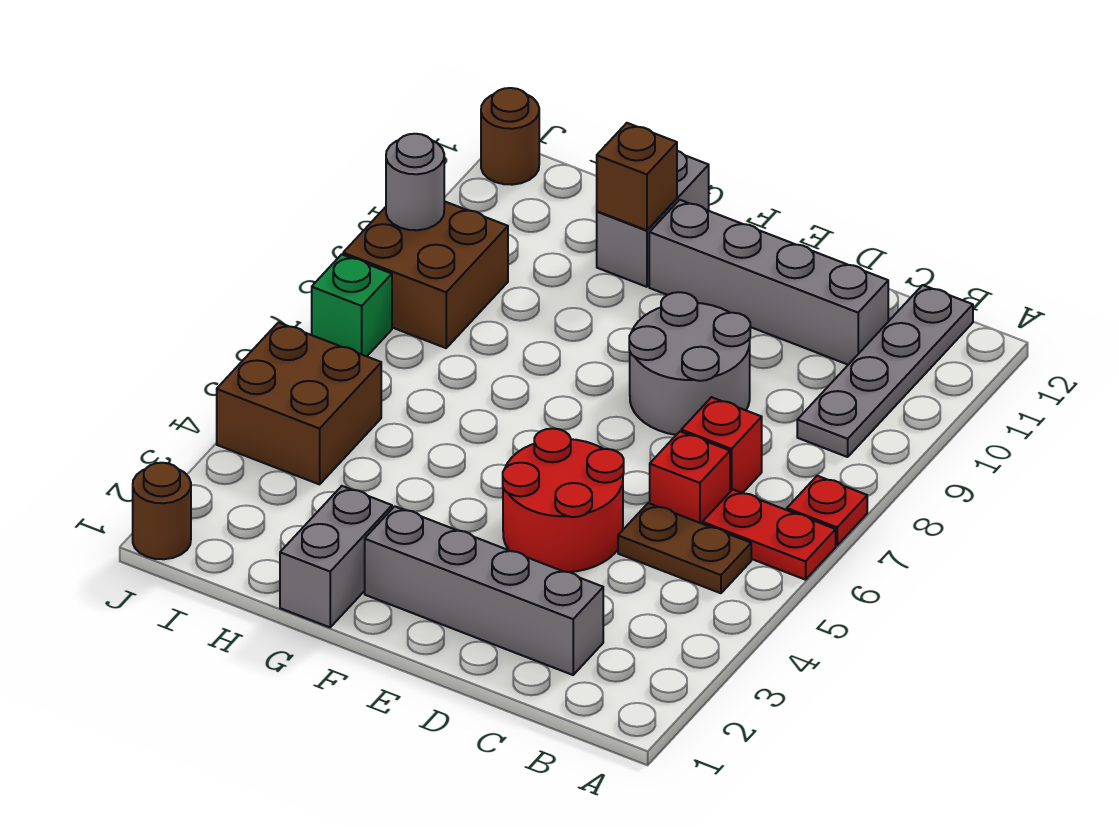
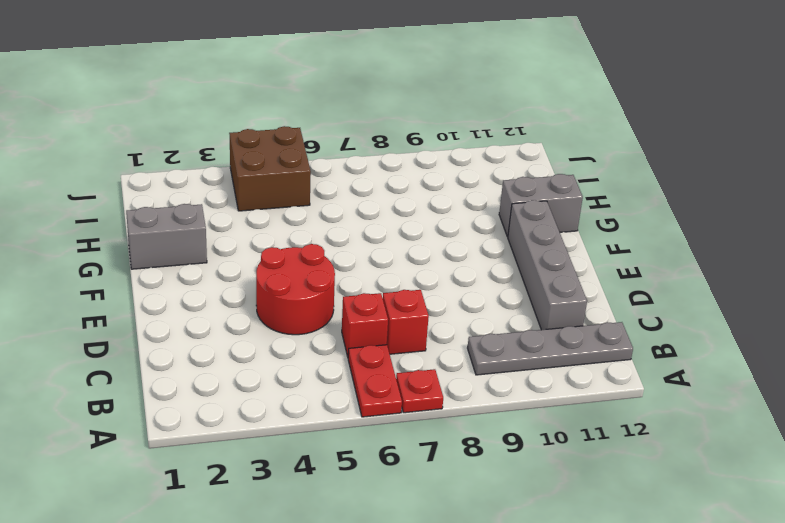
none -> brown plate B5:C5 level 1
none -> grey brick C2:F2 level 1
none -> grey round brick D8:E9 level 1

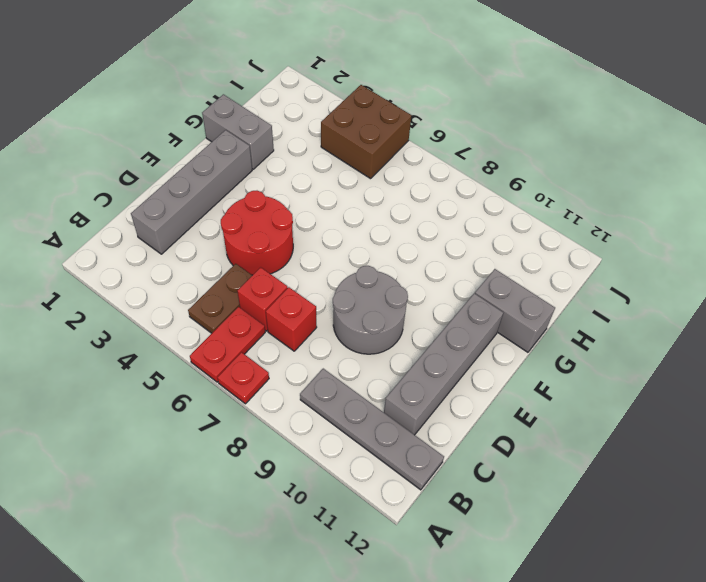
none -> brown brick I8:J9 level 1
none -> brown round brick J1 level 1
none -> green brick J7 level 1

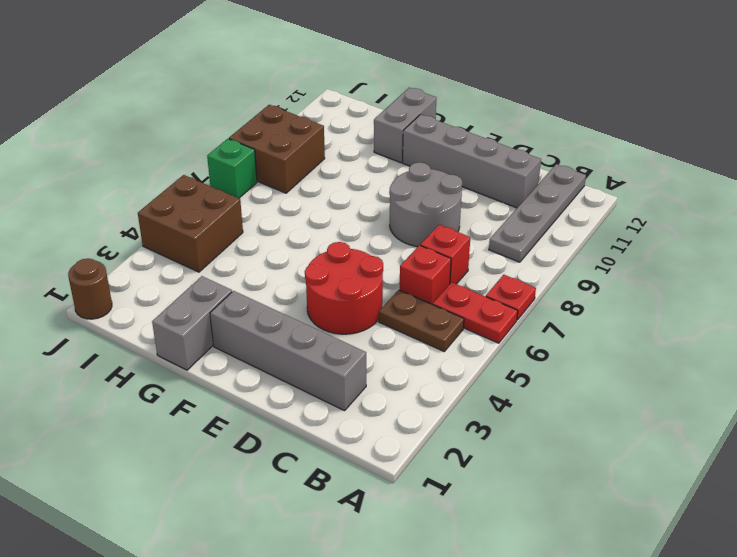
none -> brown round brick J12 level 1
none -> brown brick G11 level 2
none -> grey round brick J9 level 2

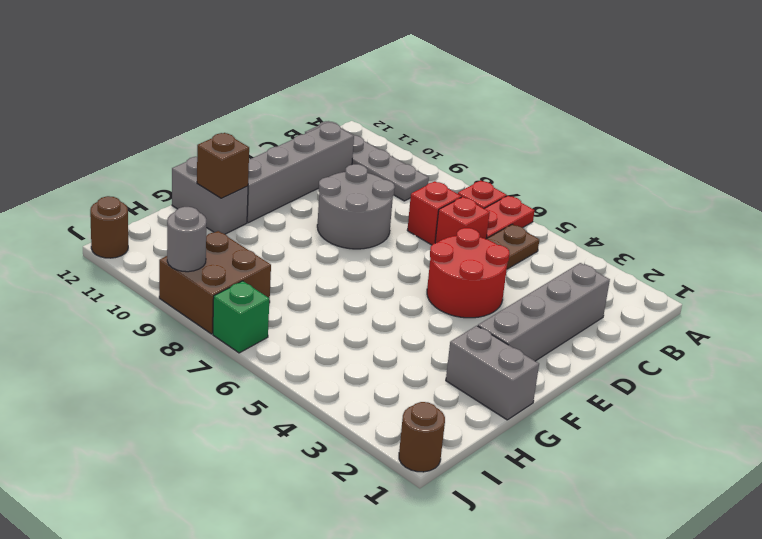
none -> brown brick I4:J5 level 1

